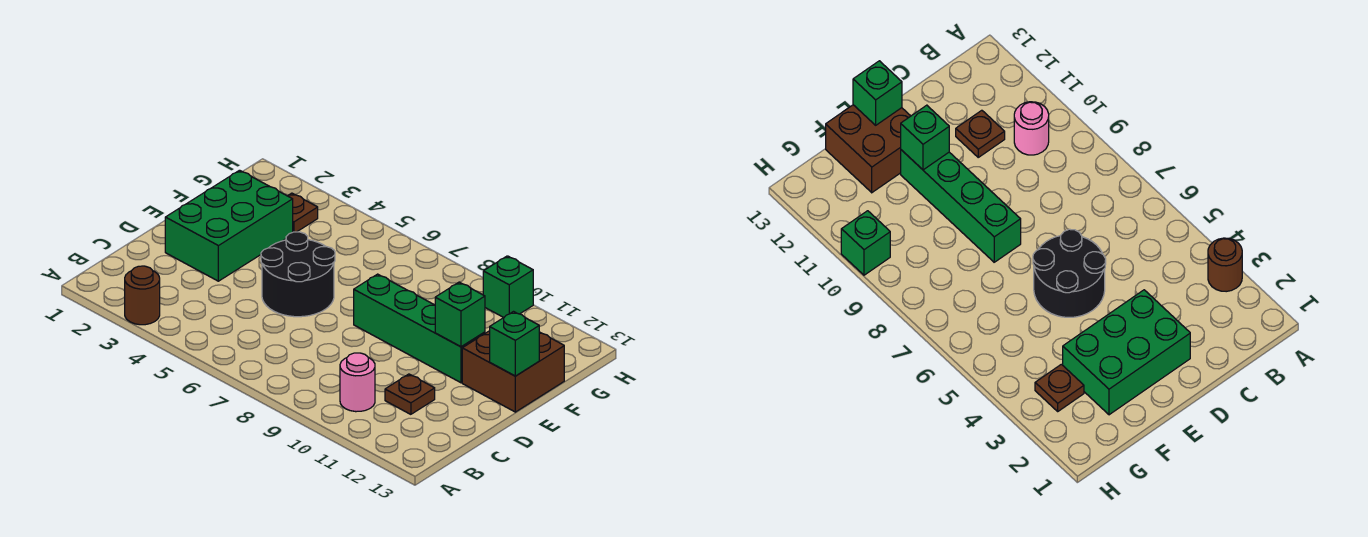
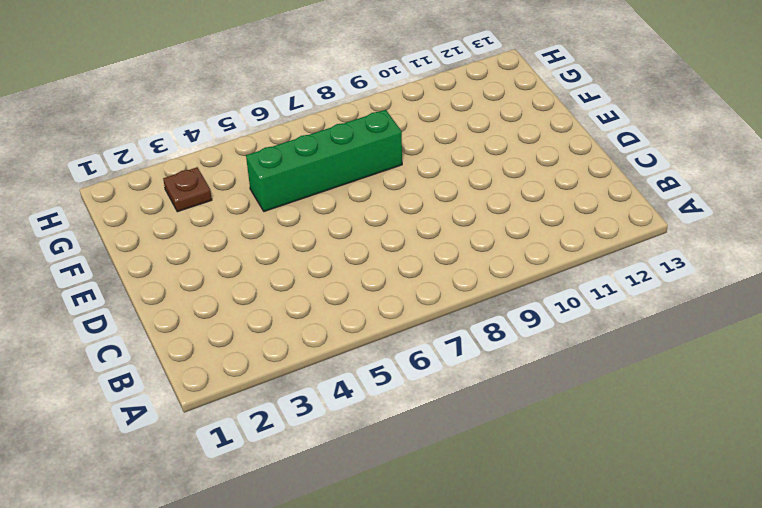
green brick F5:F8 level 1 -> green brick E8:E11 level 1
none -> brown round brick A3 level 1
none -> pink round brick B10 level 1

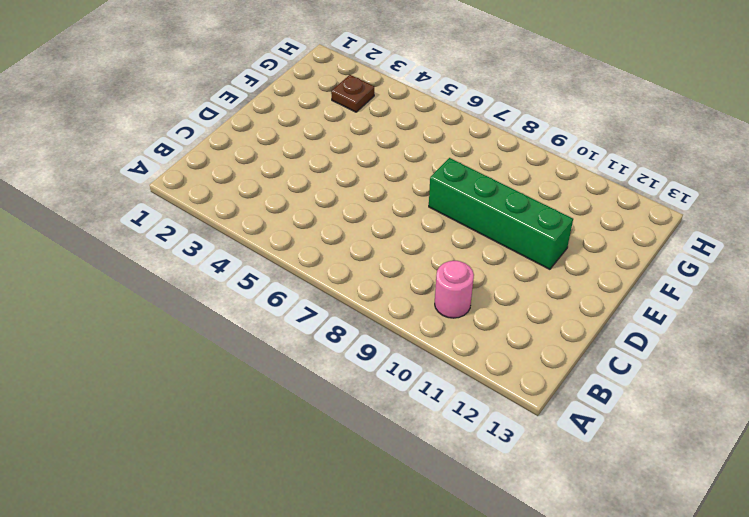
none -> brown round brick A3 level 1
none -> brown plate C11 level 1

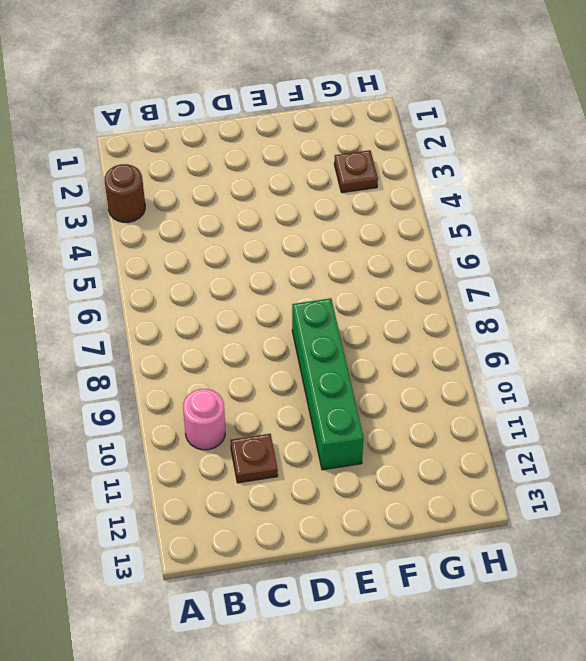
none -> green brick D2:F3 level 1
none -> black round brick D5:E6 level 1

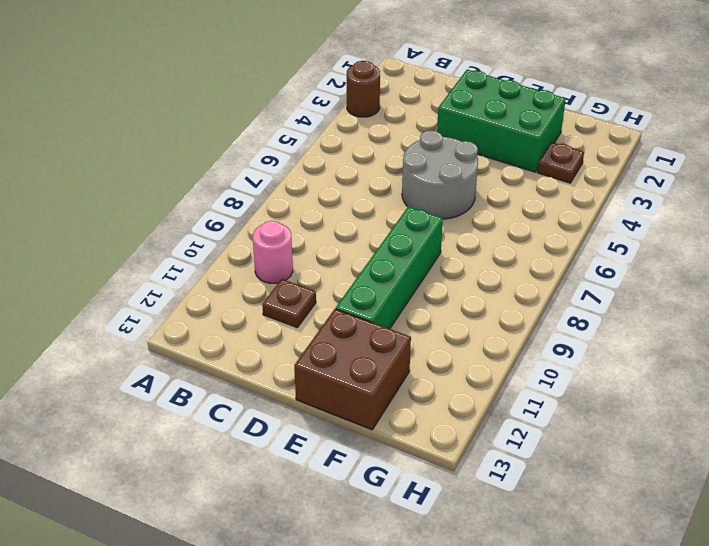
grey round brick D5:E6 level 1 -> black round brick D5:E6 level 1
none -> green brick H10 level 1
none -> green brick E11 level 2

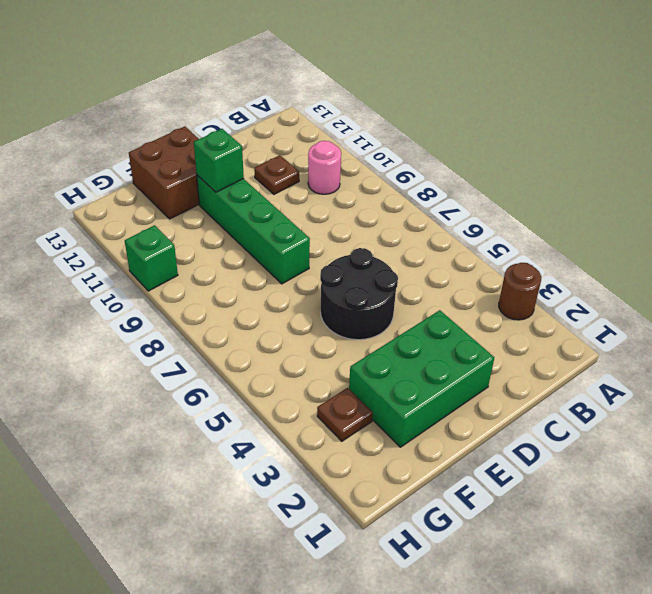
none -> green brick E13 level 2

